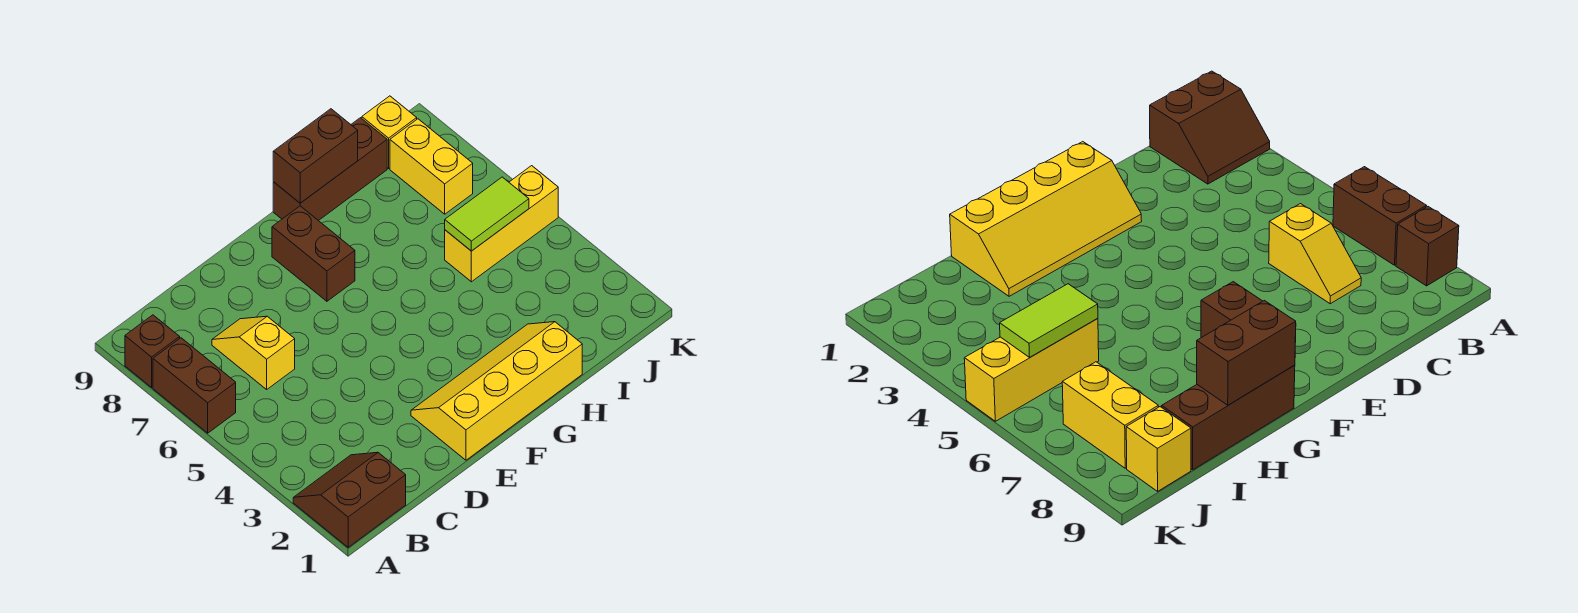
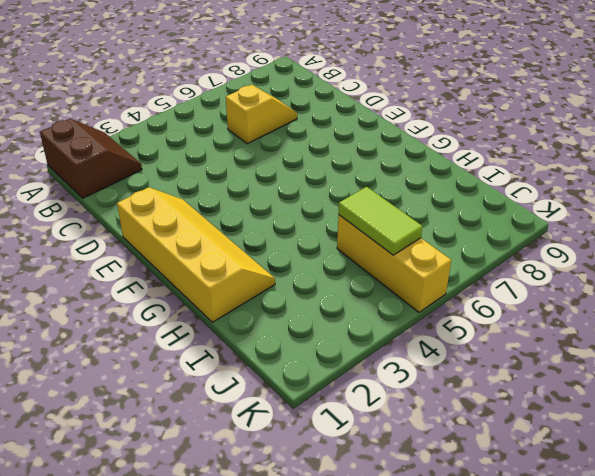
none -> brown brick A6:A7 level 1
none -> brown brick A8 level 1
none -> brown brick F7:F8 level 1

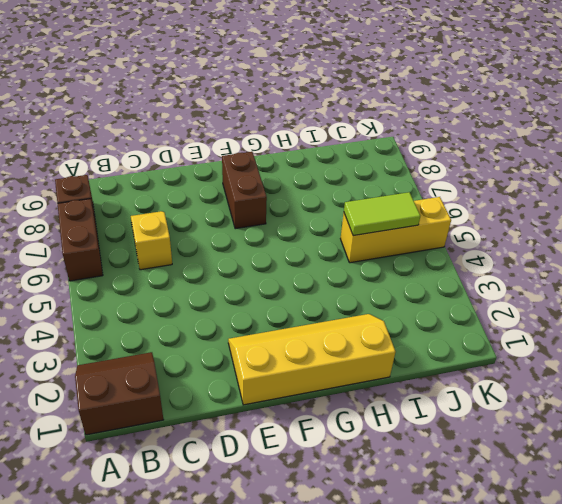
none -> brown brick G9:I9 level 1
none -> yellow brick J7:J8 level 1
none -> yellow brick J9 level 1

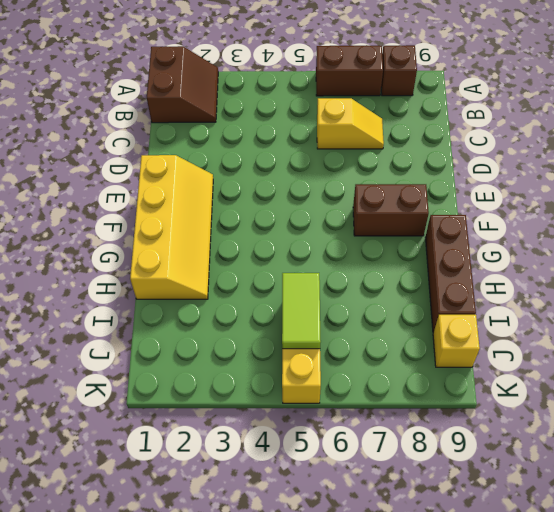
none -> yellow brick J7:J8 level 1
none -> brown brick G9:H9 level 2

